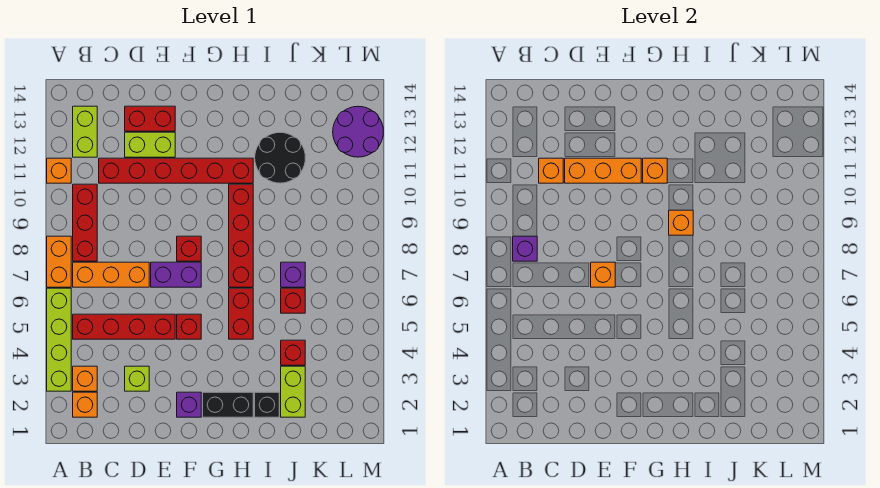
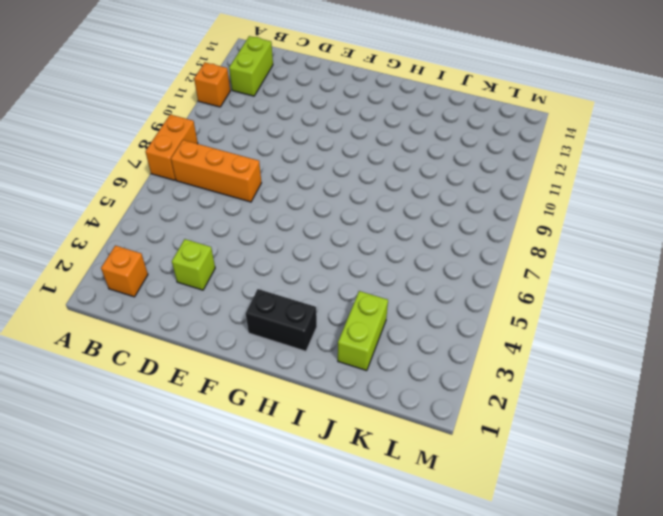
none -> lime brick A3:A6 level 1
none -> orange brick B3 level 1
none -> red brick B5:E5 level 1
none -> red brick B8:B10 level 1

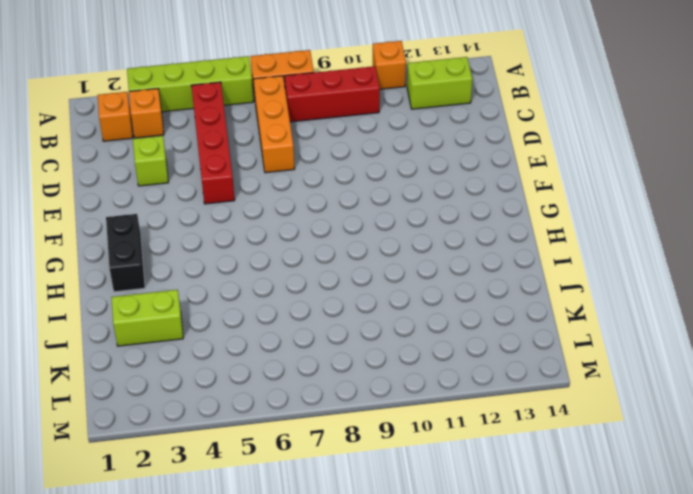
none -> red brick C11:H11 level 1
none -> lime brick D12:E12 level 1
none -> red brick D13:E13 level 1
none -> purple brick E7:F7 level 1

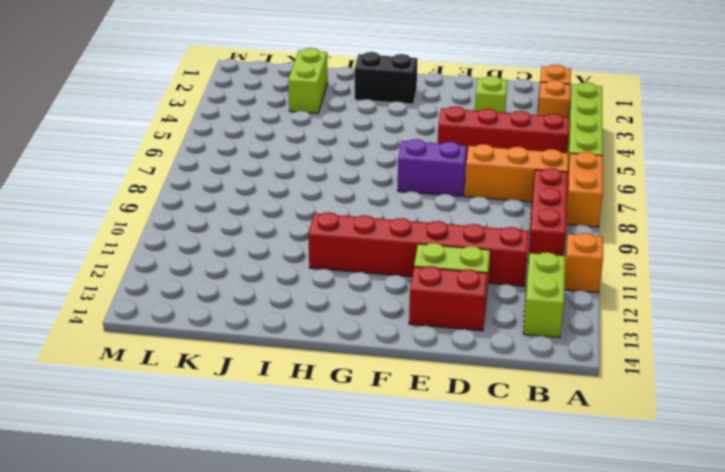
none -> purple brick F2 level 1
none -> red brick F5 level 1
none -> red brick F8 level 1
none -> red brick H5:H6 level 1

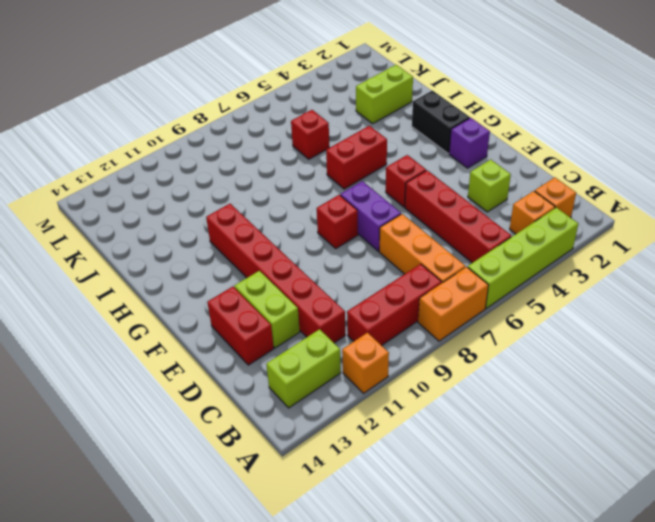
none -> red brick H7:H10 level 1
none -> black brick I2 level 1
none -> black round brick I11:J12 level 1
none -> red brick J4 level 1

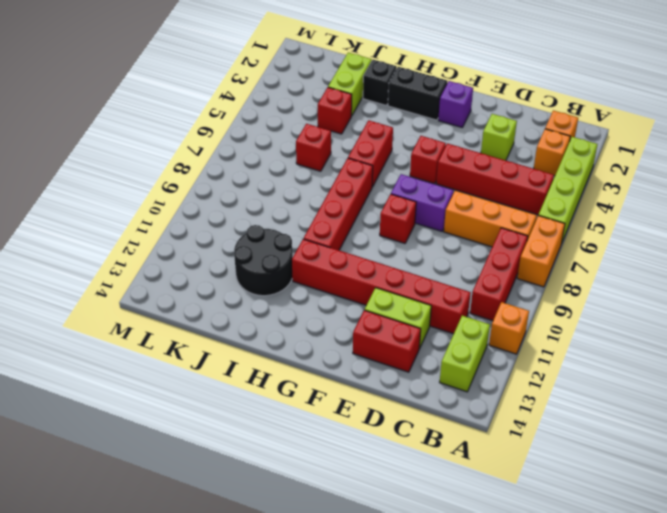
none -> purple brick J7 level 1
none -> purple round brick L12:M13 level 1
none -> purple brick B8 level 2
none -> orange brick C11 level 2

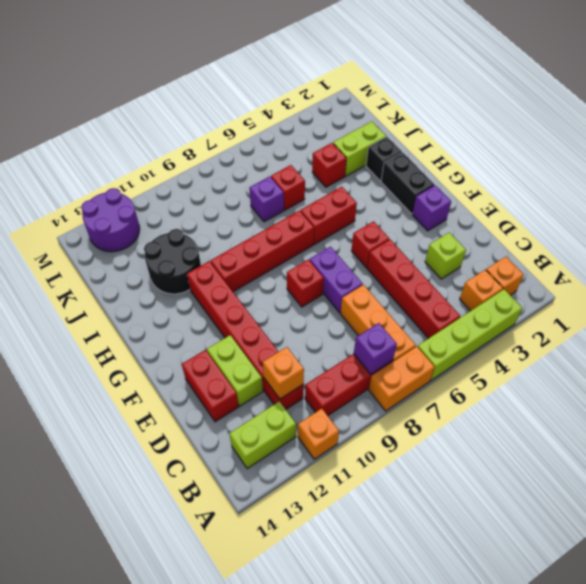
none -> orange brick D11:F11 level 2
none -> orange brick E7 level 2
none -> orange brick G11 level 2
none -> orange brick H9 level 2

